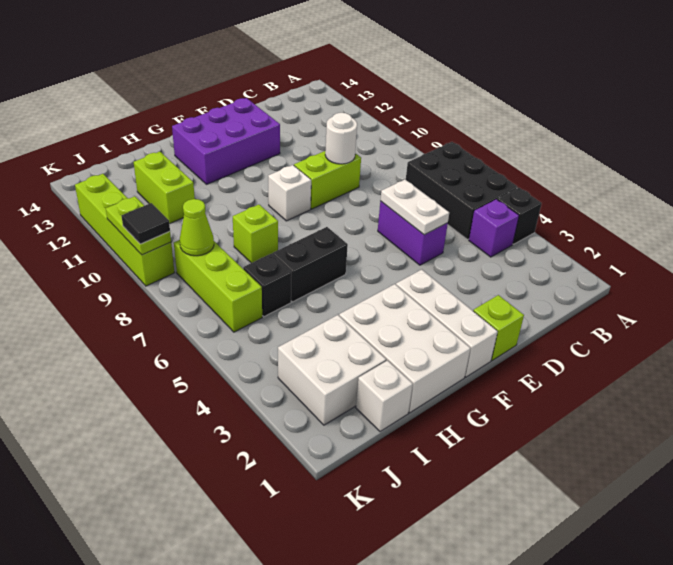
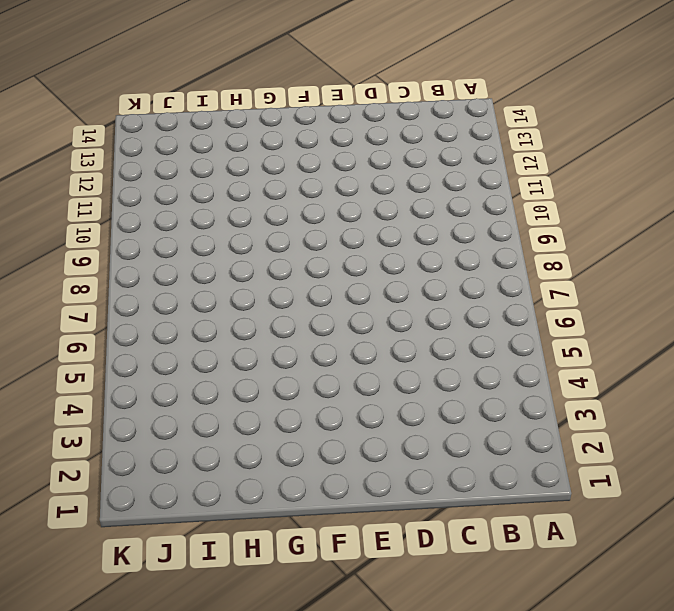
none -> black brick A4 level 1
none -> black brick A5:B7 level 1
none -> purple brick B4 level 1

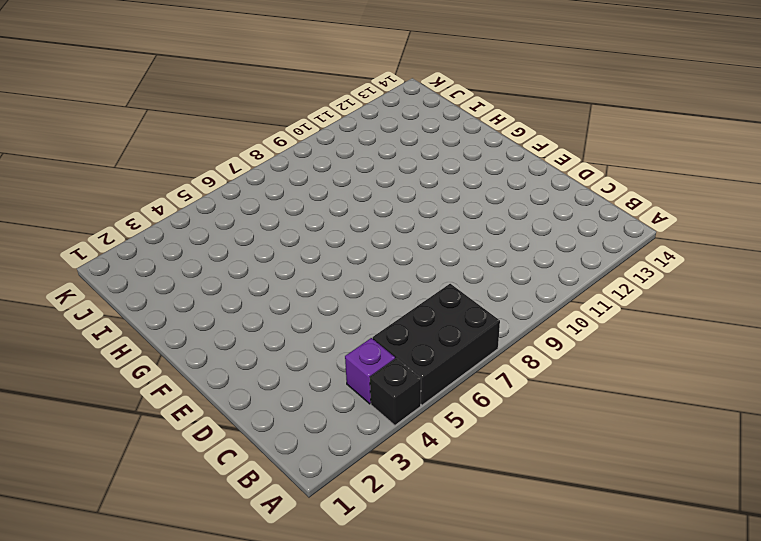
none -> purple brick D5:D6 level 1
none -> lime brick D9:E9 level 1
none -> lime brick E1 level 1

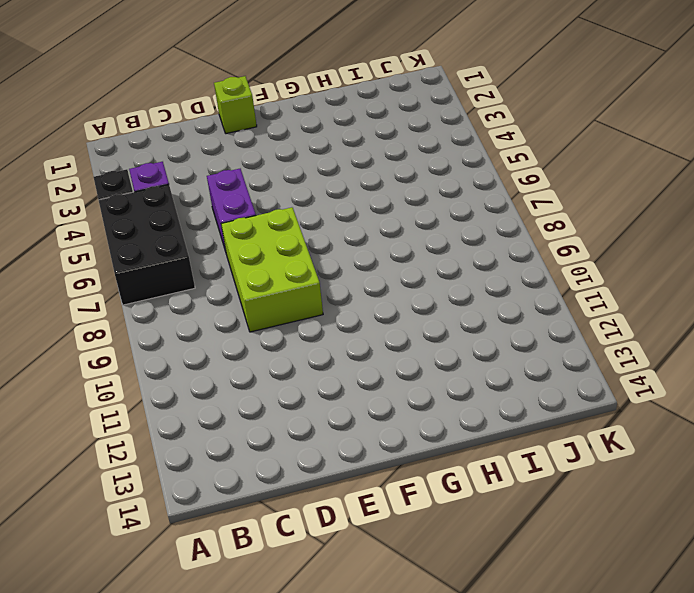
lime brick D7:E9 level 1 -> lime brick D9:E9 level 1
none -> purple brick E12:G13 level 1
none -> white brick F1:F3 level 1
none -> white brick F9 level 1

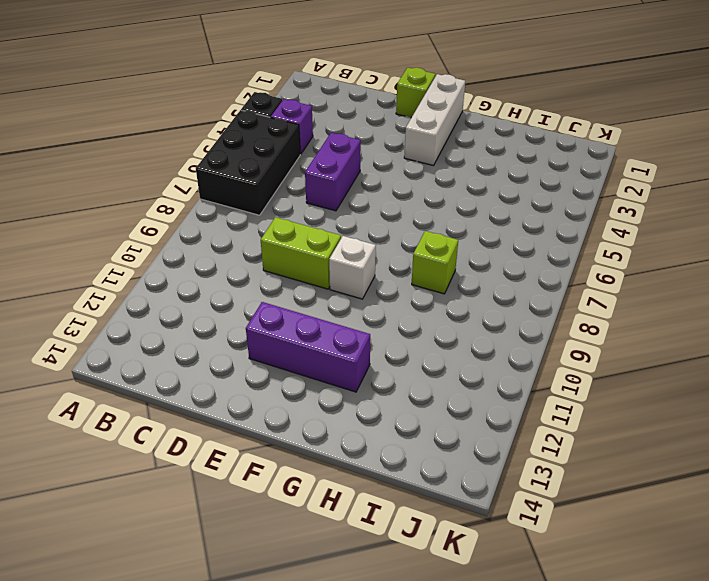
purple brick E12:G12 level 1 -> purple brick E12:G13 level 1
none -> white brick G1:H3 level 1
none -> black brick G6:H6 level 1
none -> white brick I1 level 1

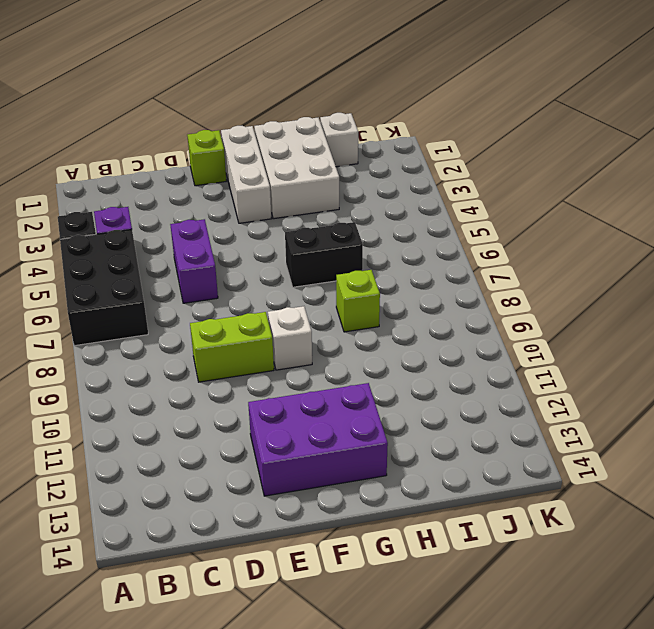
none -> white brick I2:J3 level 1
none -> black brick I6 level 1
none -> lime brick I11:I12 level 1

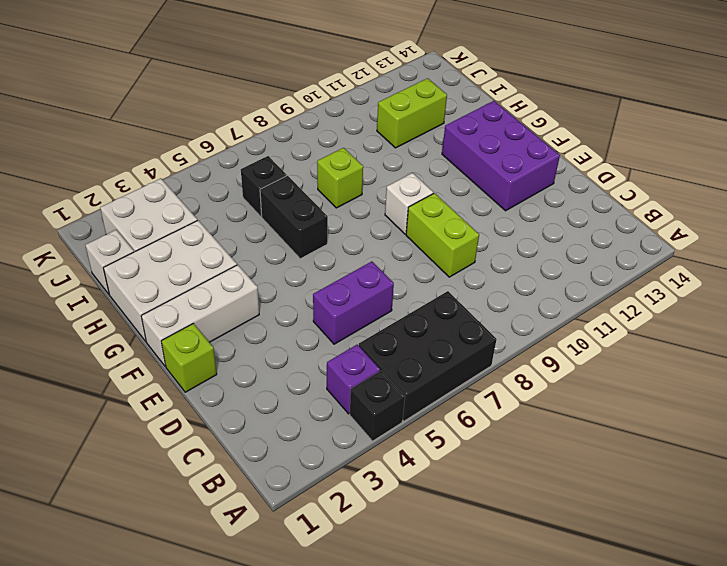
none -> lime brick J6:J8 level 1
none -> lime brick K9:K12 level 1
none -> white plate D5:D6 level 2

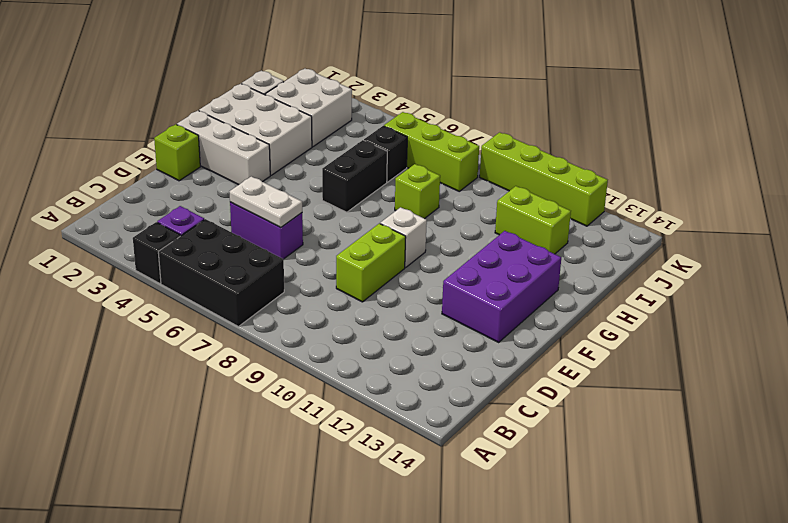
none -> white round brick D9 level 2
none -> lime cone J8 level 2
none -> lime plate K9:K10 level 2

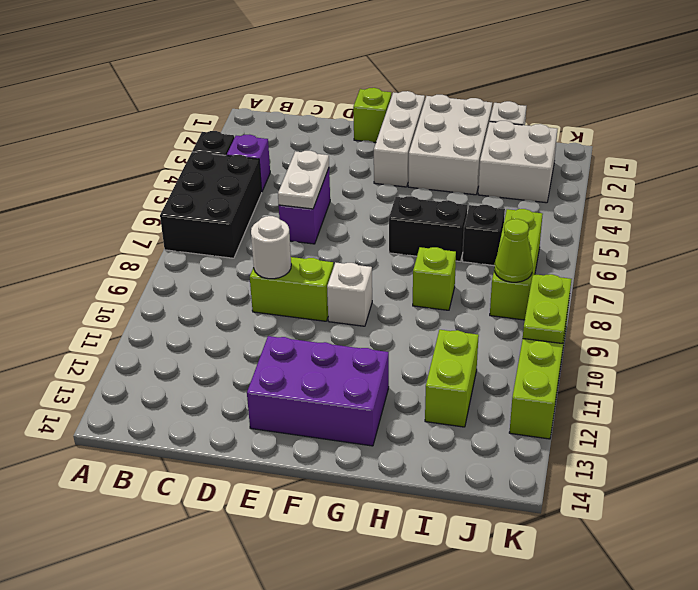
none -> black tile K9 level 3

